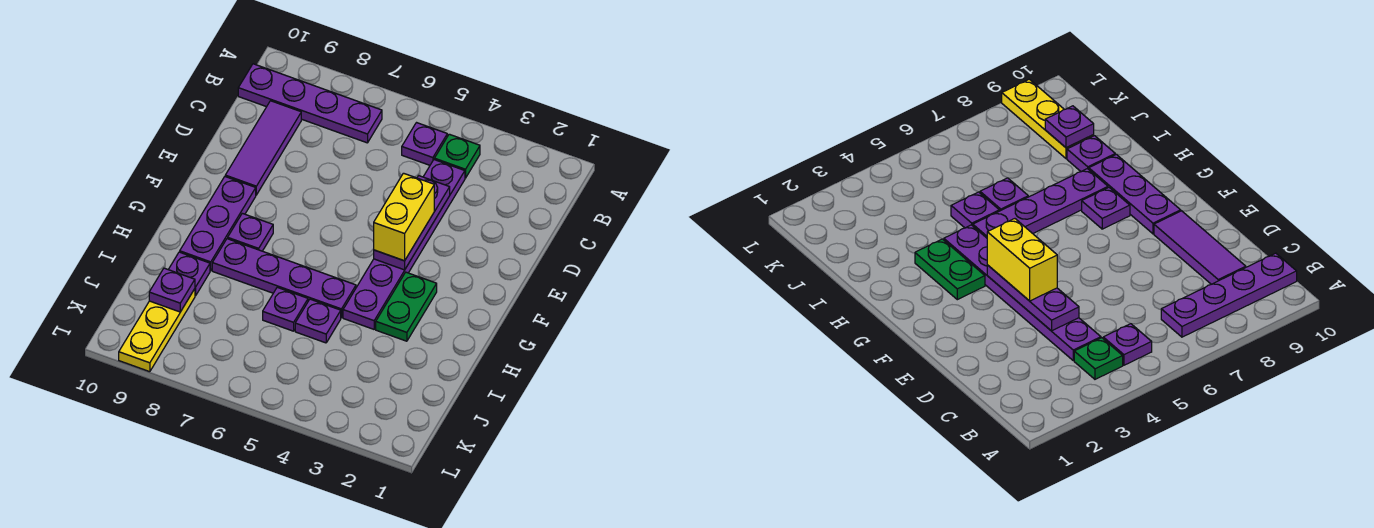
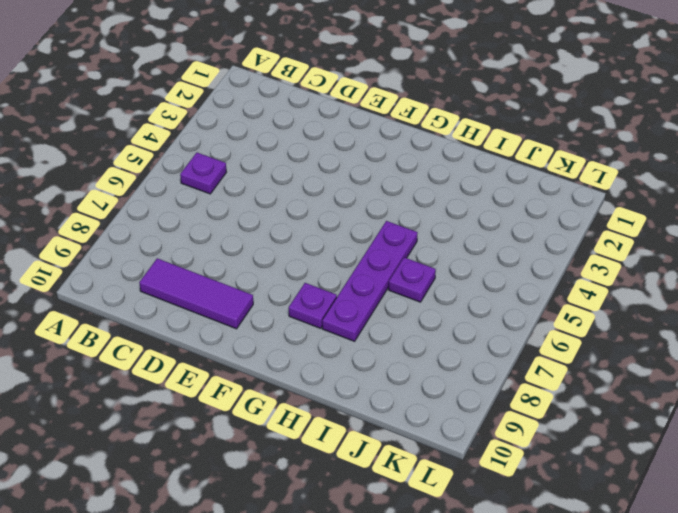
none -> green plate B4 level 1
none -> purple plate B7:B10 level 1
none -> purple plate C4:H4 level 1

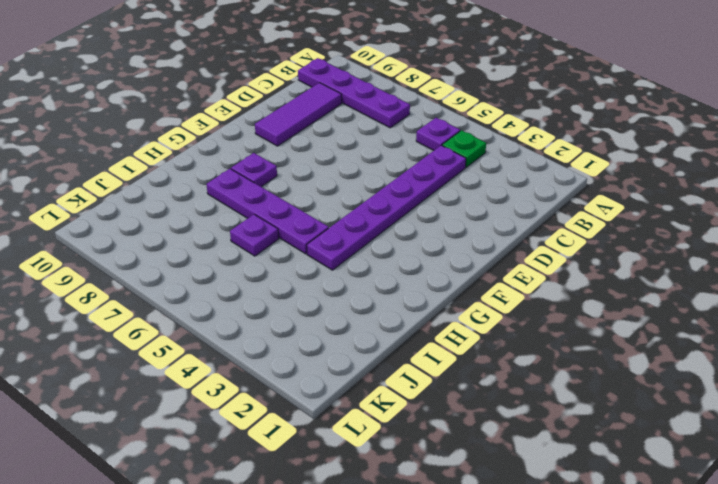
none -> purple plate F9:H9 level 1
none -> green plate G3:H3 level 1
none -> purple plate I5 level 1

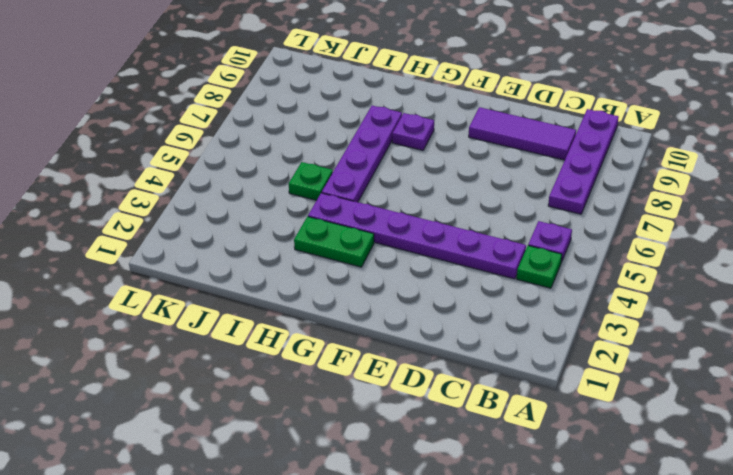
green plate I5 level 1 -> purple plate I5 level 1
none -> purple plate F9:H9 level 1
none -> purple plate I6 level 1
none -> purple plate I9 level 1

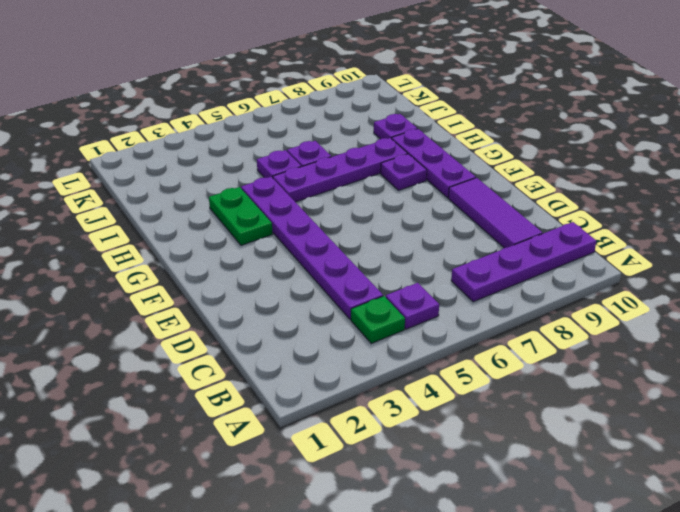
none -> yellow plate J9:L9 level 1
none -> purple plate D4:F4 level 2
none -> purple plate J9 level 2

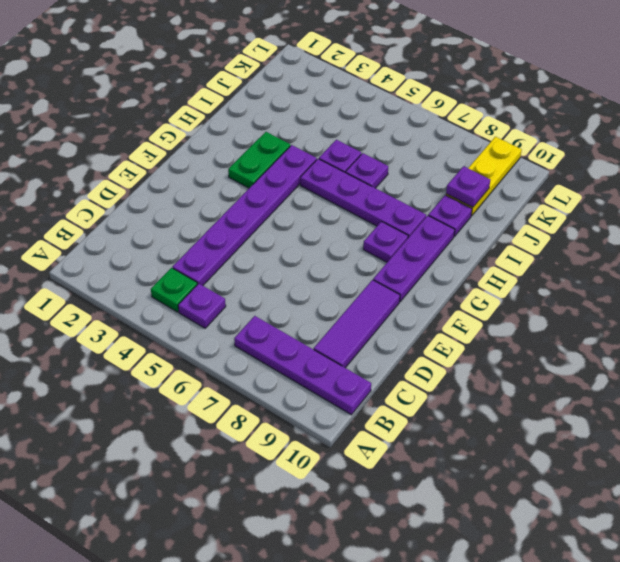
none -> purple plate D4:F4 level 2
none -> yellow brick E4:F4 level 3

